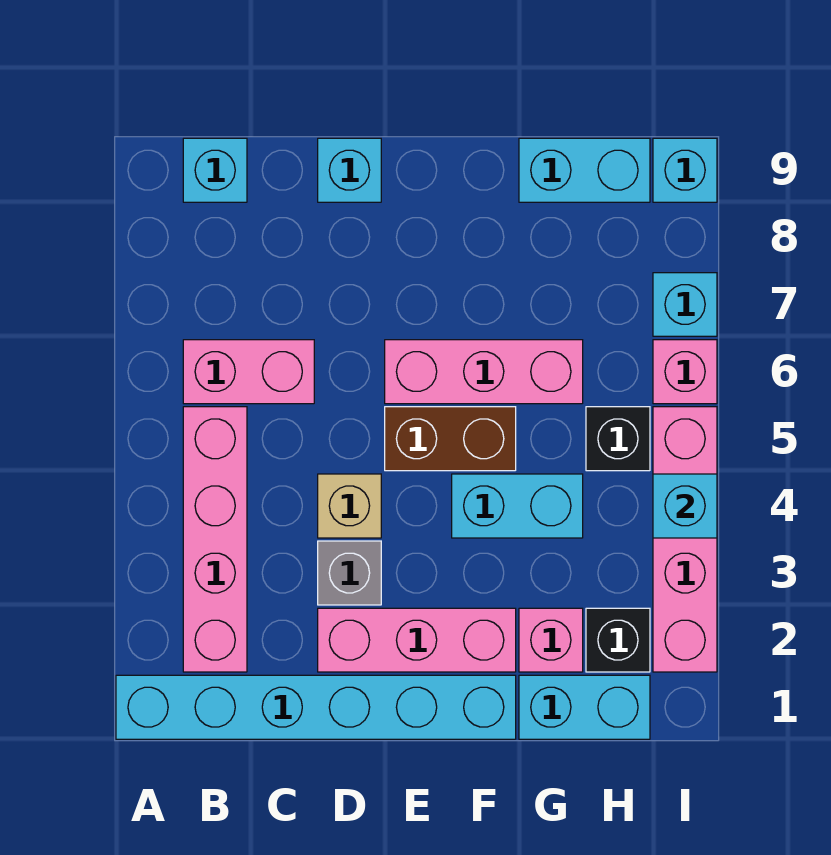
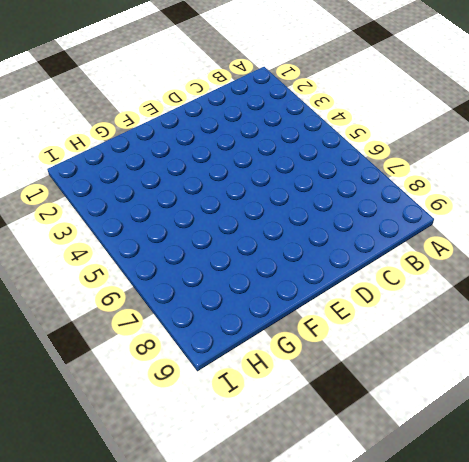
none -> cyan brick A1:F1 level 1
none -> pink brick B2:B5 level 1
none -> pink brick B6:C6 level 1

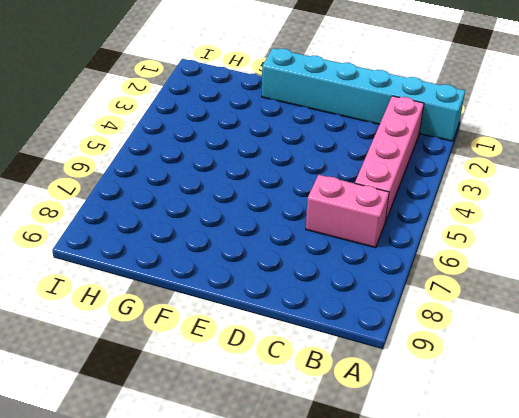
none -> cyan brick B9 level 1
none -> pink brick D2:F2 level 1
none -> grey brick D3 level 1

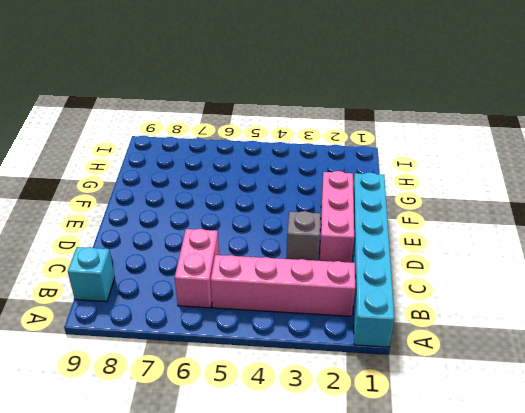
none -> tan brick D4 level 1
none -> cyan brick D9 level 1
none -> brown brick E5:F5 level 1

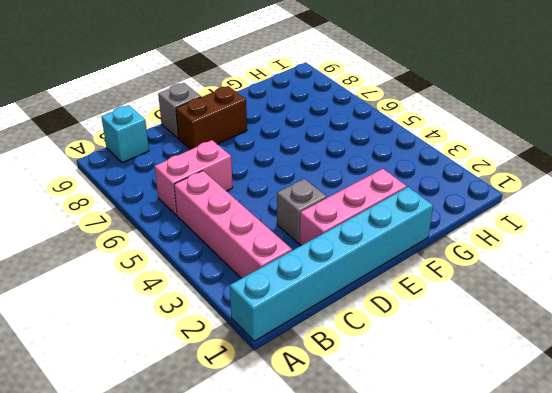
brown brick D8:E8 level 1 -> brown brick E5:F5 level 1
grey brick D9 level 1 -> cyan brick D9 level 1
none -> tan brick D4 level 1
none -> pink brick E6:G6 level 1
none -> cyan brick F4:G4 level 1

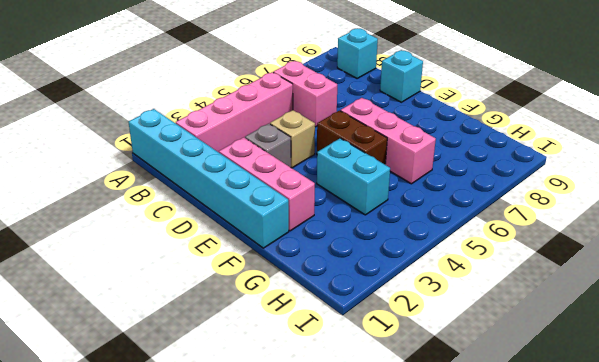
none -> cyan brick G1:H1 level 1
none -> pink brick G2 level 1
none -> cyan brick G9:H9 level 1

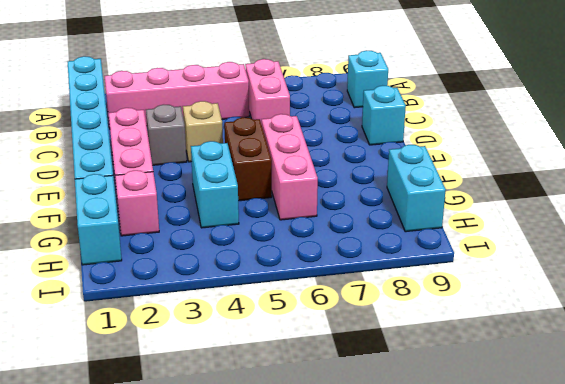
none -> black brick H2 level 1
none -> black brick H5 level 1
none -> pink brick I2:I5 level 1

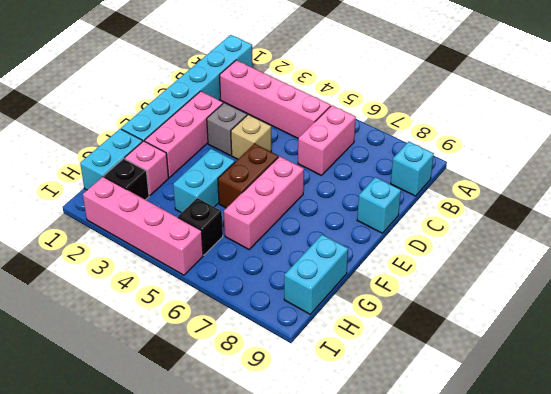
none -> pink brick I6 level 1
none -> cyan brick I7 level 1
none -> cyan brick I9 level 1

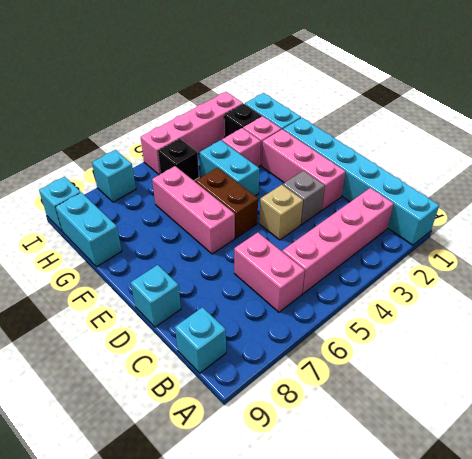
pink brick G3 level 1 -> pink brick I6 level 1
none -> cyan brick I4 level 2

